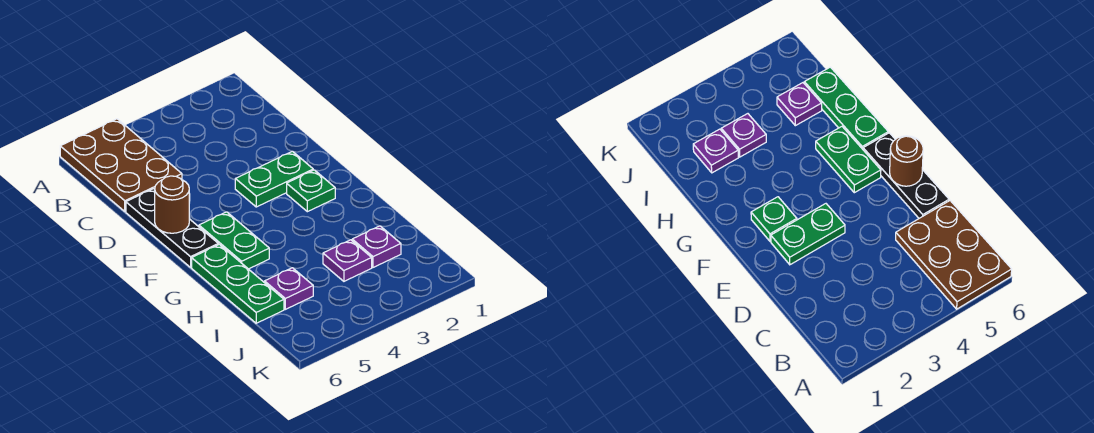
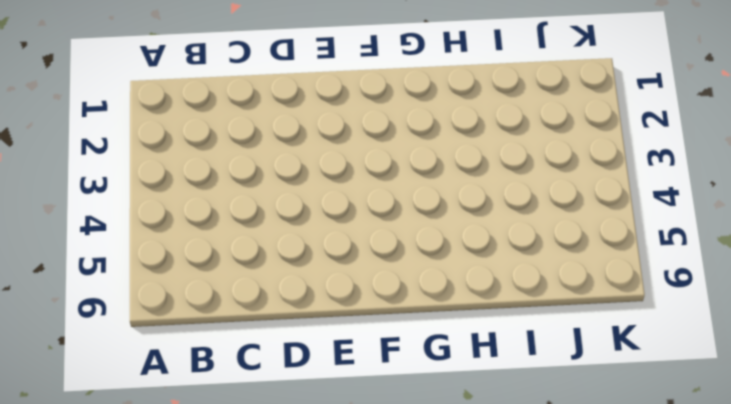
none -> brown plate A5:C6 level 1
none -> black plate D6:F6 level 1

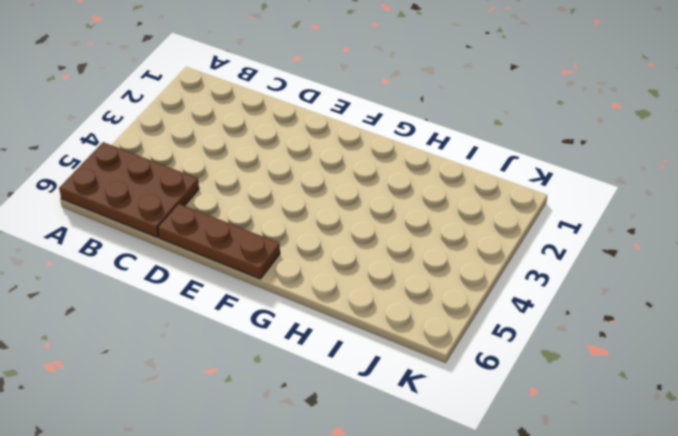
brown plate D6:F6 level 1 -> black plate D6:F6 level 1
none -> green plate E2:E3 level 1
none -> green plate F2 level 1

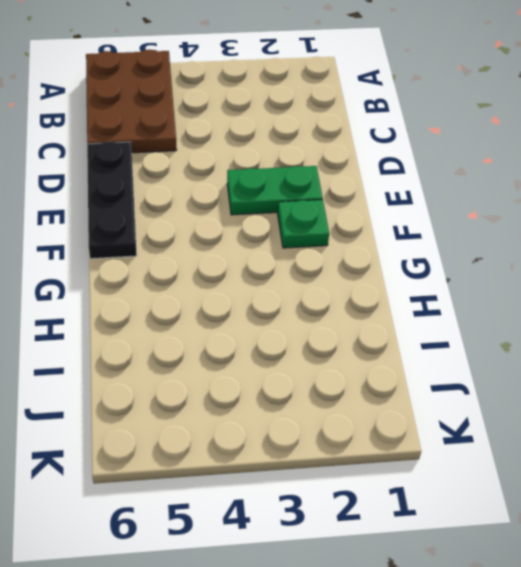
none -> green plate F5:G5 level 1
none -> green plate G6:I6 level 1

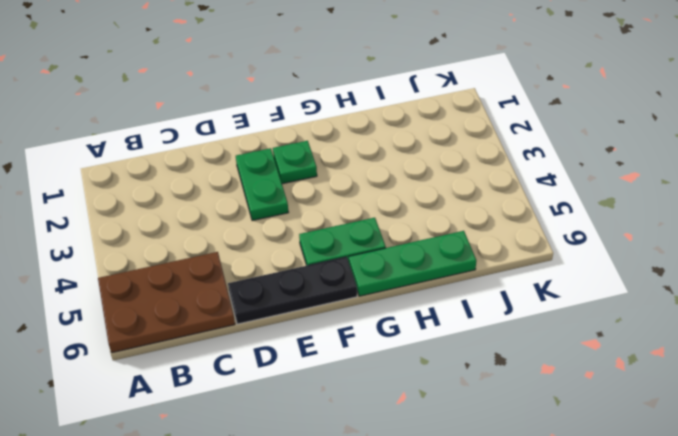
none -> purple plate I2 level 1
none -> purple plate I3 level 1

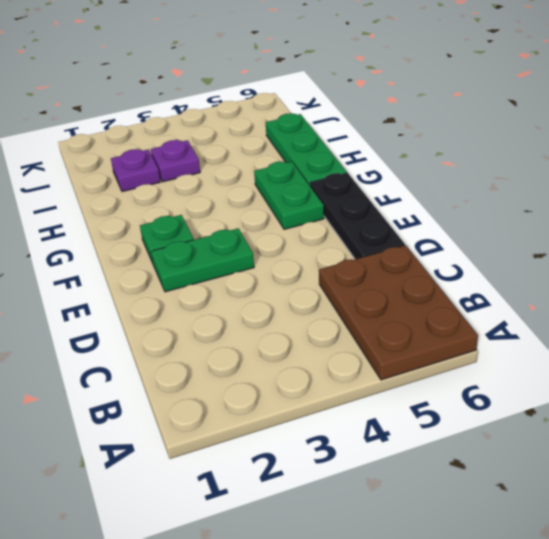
none -> purple plate I5 level 1
none -> brown round brick E6 level 2

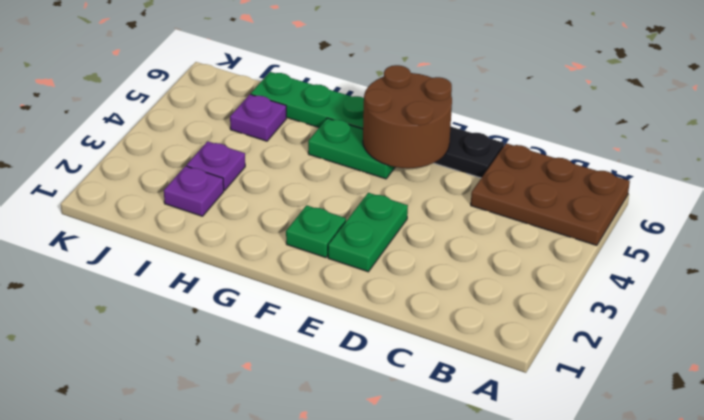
brown round brick E5:F6 level 2 -> brown round brick E6 level 2

